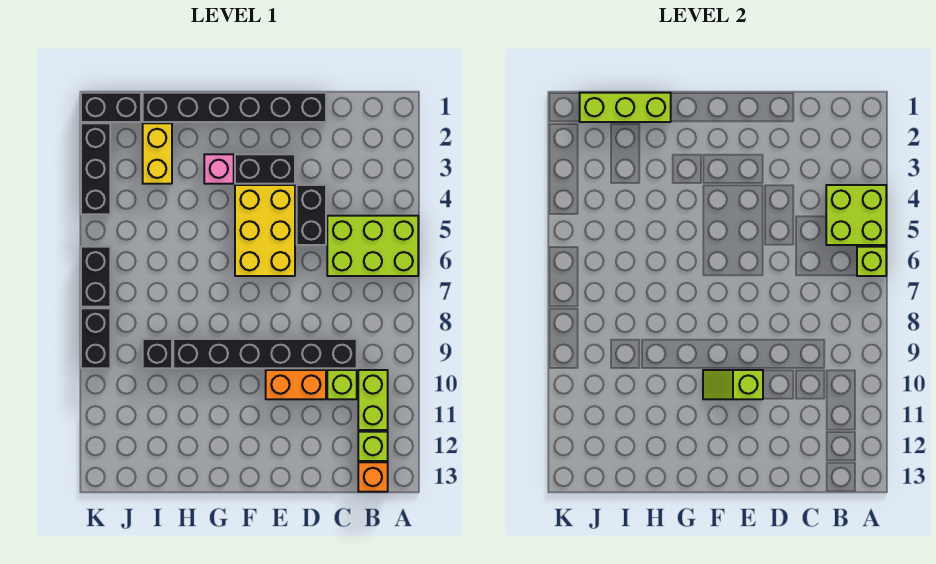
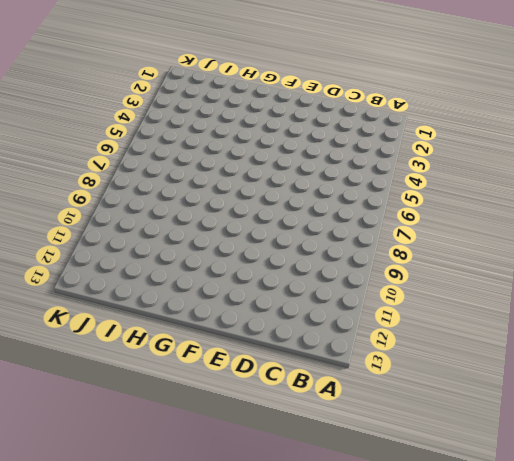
none -> lime brick A5:C6 level 1
none -> lime brick B10:B11 level 1
none -> lime brick B12 level 1

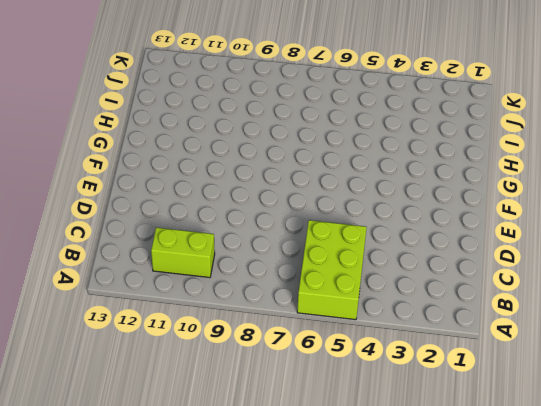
none -> lime brick B12 level 1
none -> orange brick B13 level 1
none -> black brick C9:H9 level 1

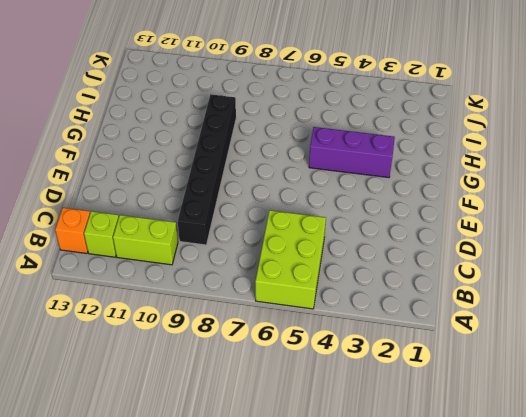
purple brick G3:G5 level 1 -> pink brick G3 level 1
none -> lime brick C10 level 1
none -> black brick D1:I1 level 1
none -> black brick D4:D5 level 1

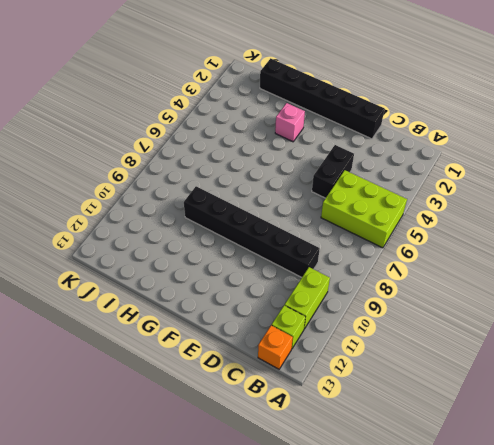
none -> lime brick C10 level 1
none -> orange brick D10:E10 level 1
none -> black brick E3:F3 level 1

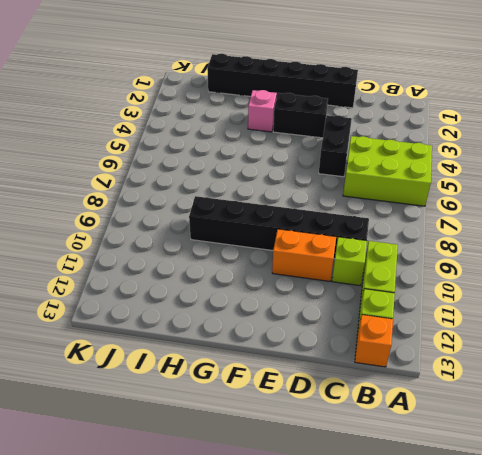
none -> yellow brick E4:F6 level 1
none -> yellow brick I2:I3 level 1
none -> black brick I9 level 1

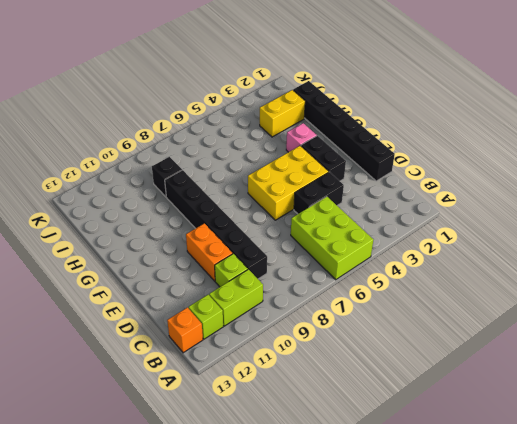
none -> black brick J1:K1 level 1
none -> black brick K2:K4 level 1
none -> black brick K6:K7 level 1

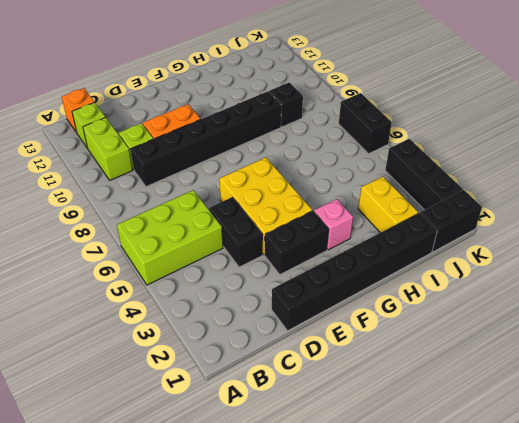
none -> black brick K8:K9 level 1
none -> lime brick A4:B5 level 2
none -> lime brick A6 level 2

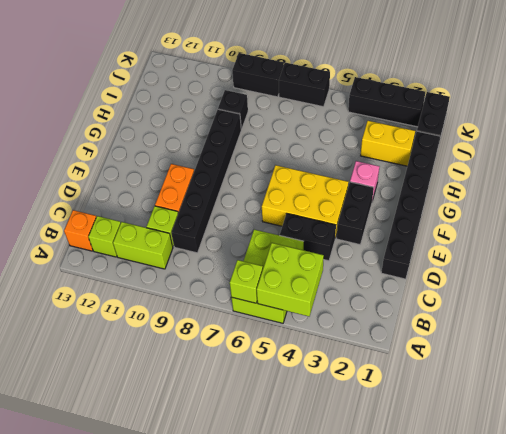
none -> lime slope E10:F10 level 2 top E
none -> lime brick H1:J1 level 2

